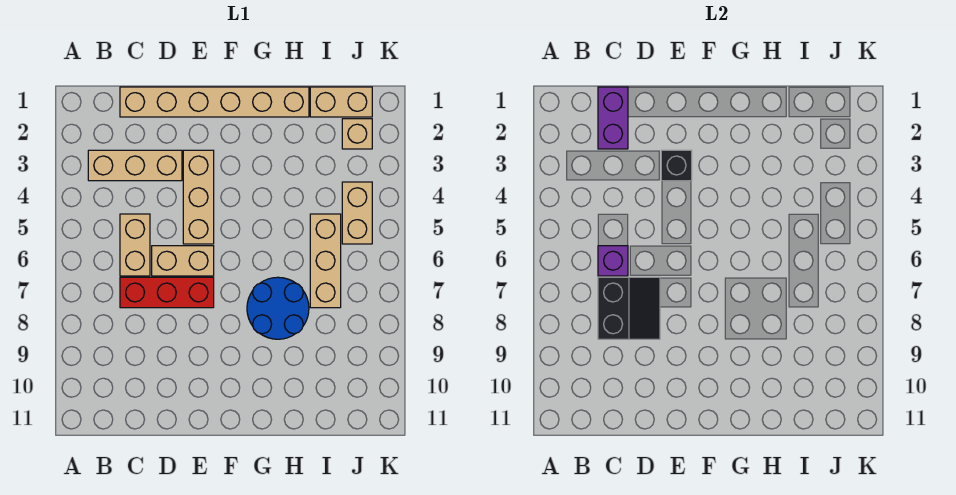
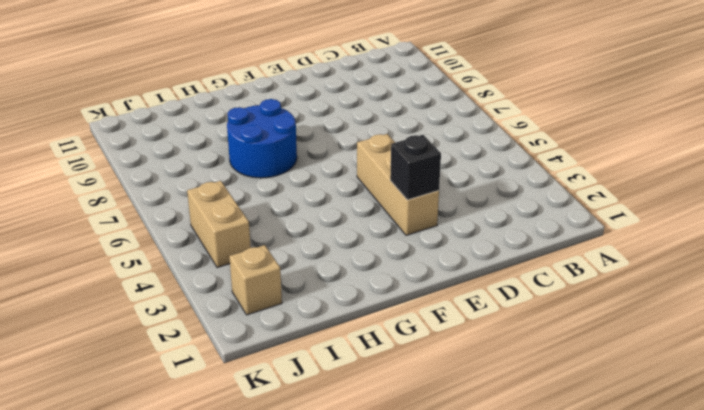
none -> tan brick B3:D3 level 1
none -> tan brick C1:H1 level 1
none -> tan brick C5:C6 level 1

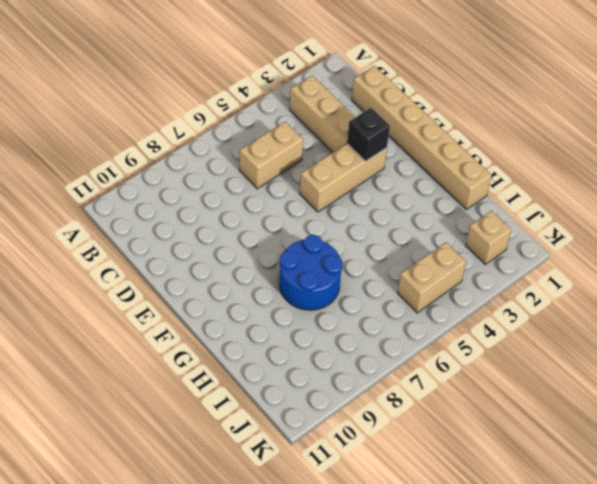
none -> red brick C7:E7 level 1
none -> tan brick D6:E6 level 1
none -> tan brick I1:J1 level 1

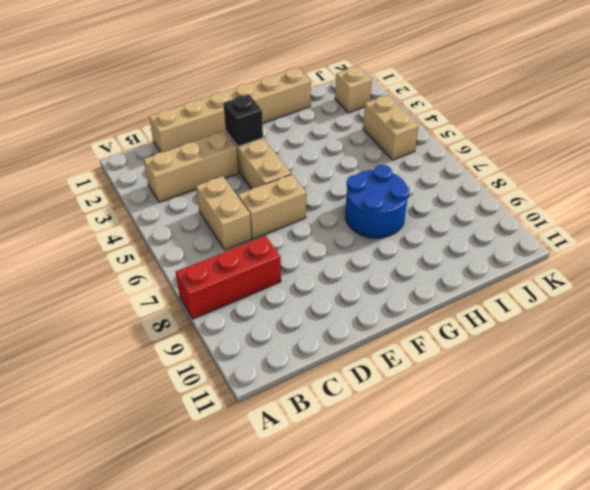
red brick A8:C8 level 1 -> red brick C7:E7 level 1
none -> tan brick I1:J1 level 1
none -> tan brick I5:I7 level 1
none -> purple brick C1:C2 level 2

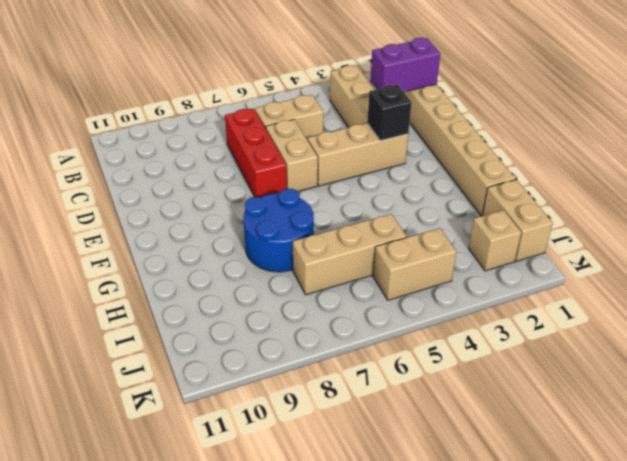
none -> purple brick C6 level 2
none -> black slope C7:D8 level 2 top C

